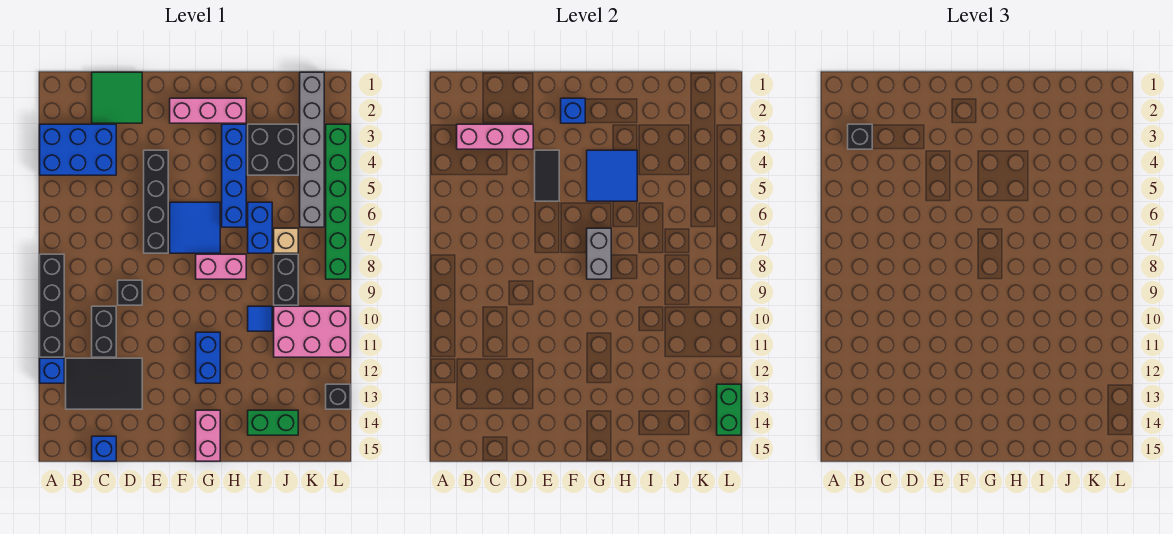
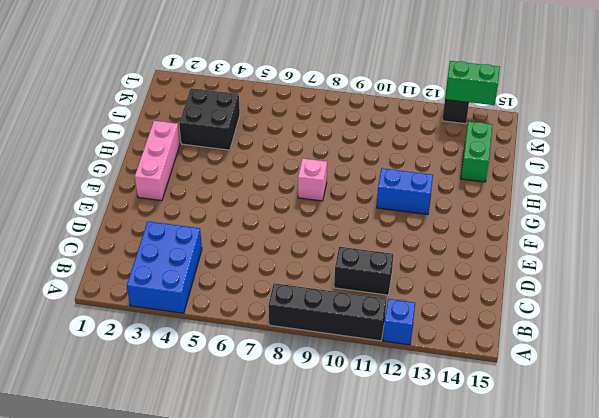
pink brick G8 level 1 -> pink brick G8:H8 level 1
none -> black tile B12:D13 level 1
none -> green tile C1:D2 level 1
none -> blue brick C15 level 1
none -> black brick D9 level 1

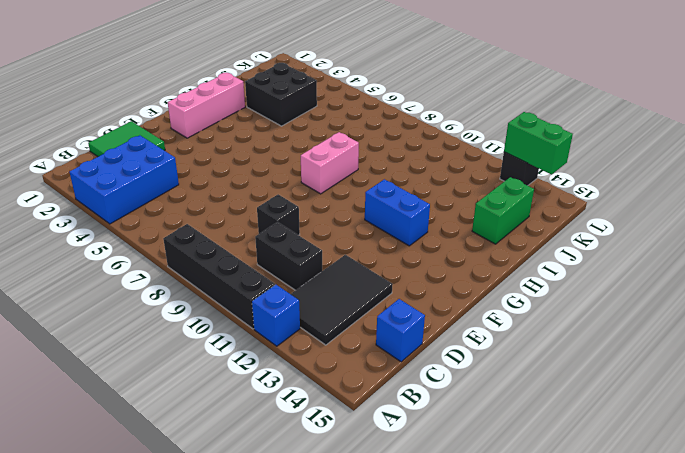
none -> black brick E4:E7 level 1
none -> blue tile F6:G7 level 1
none -> pink brick G14:G15 level 1
none -> blue brick H3:H6 level 1

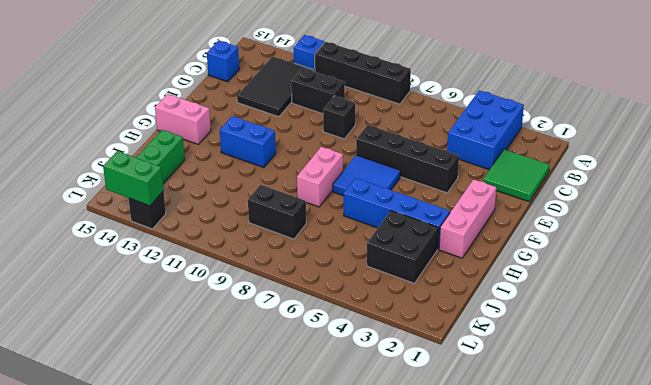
none -> blue brick I6:I7 level 1
none -> blue tile I10 level 1
none -> tan brick J7 level 1
none -> pink brick J10:L11 level 1

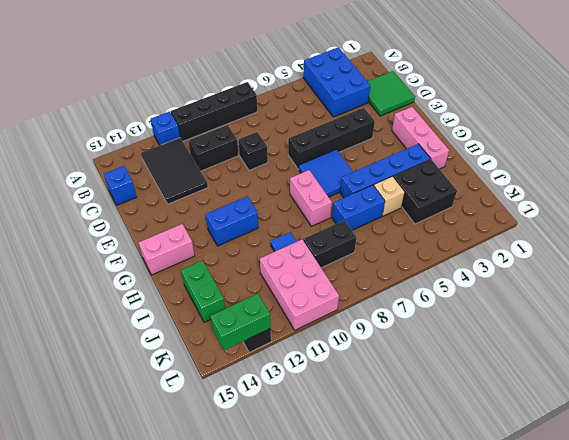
tan brick I5 level 1 -> tan brick J7 level 1
none -> grey brick K1:K6 level 1
none -> green brick L3:L8 level 1
none -> pink brick B3:D3 level 2
none -> black tile E4:E5 level 2

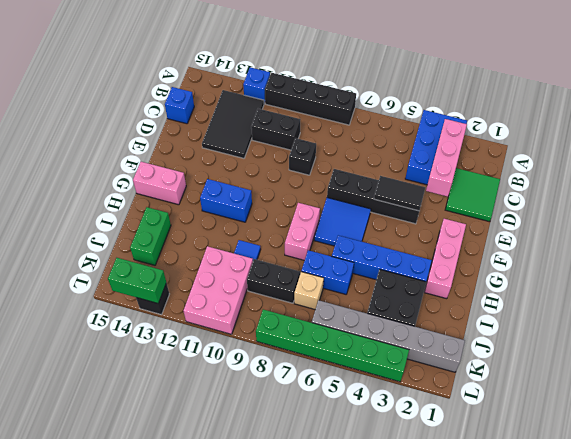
none -> blue brick F2 level 2
none -> blue tile G4:H5 level 2
none -> grey brick G7:G8 level 2
none -> black brick B3 level 3

